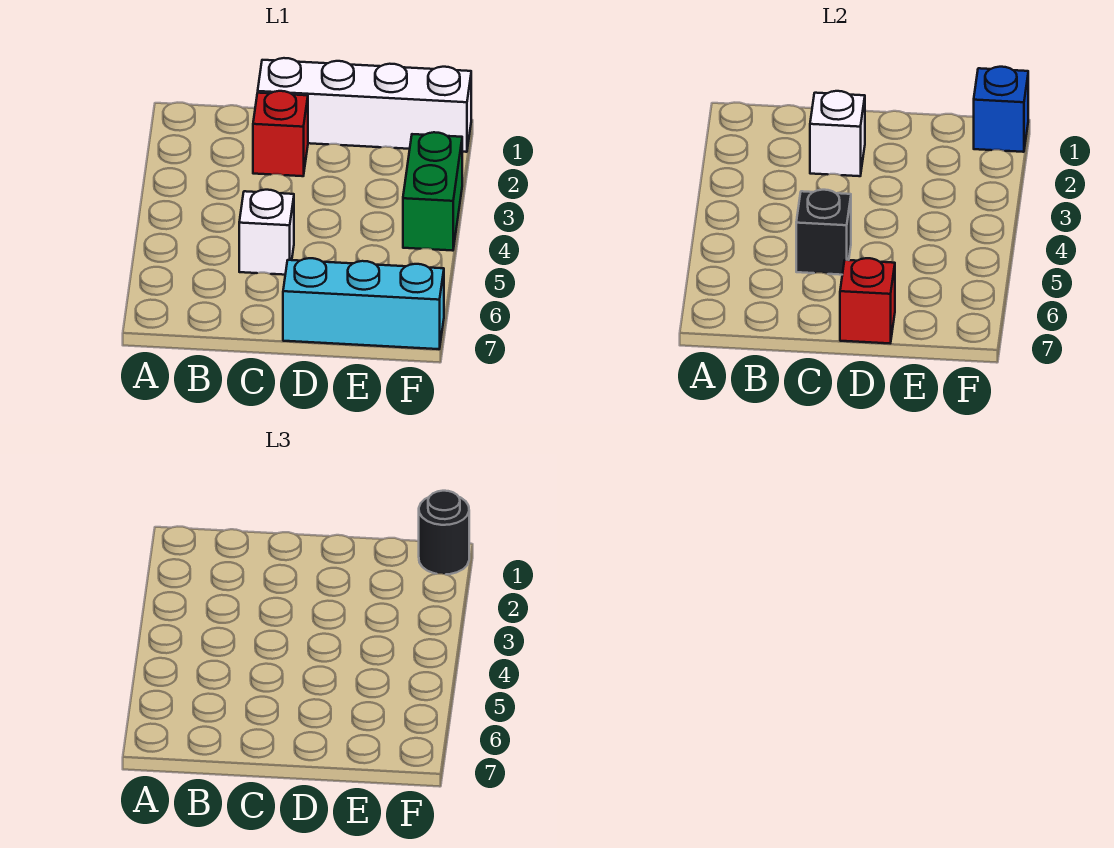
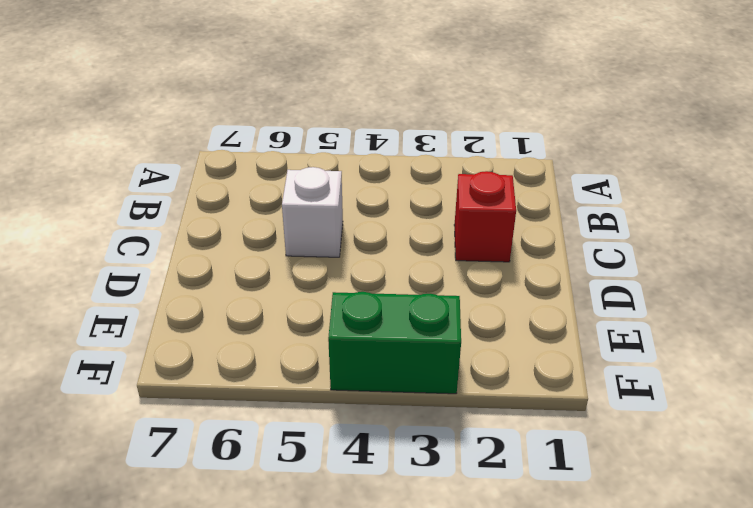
none -> white brick C1:F1 level 1
none -> cyan brick D7:F7 level 1

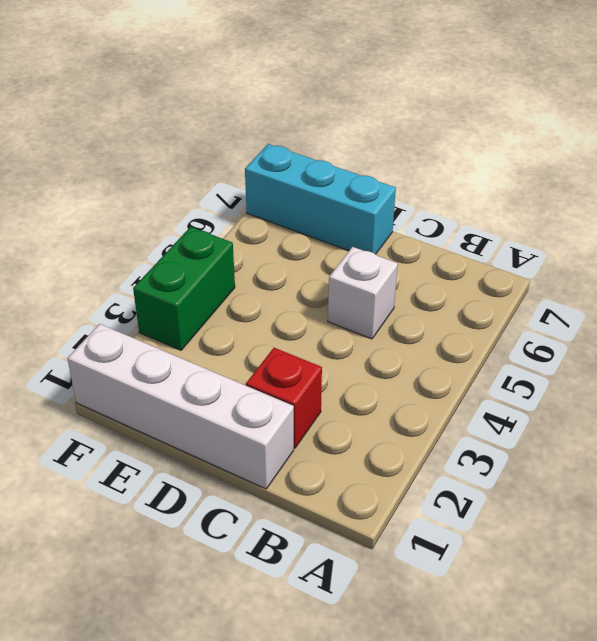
none -> white brick C2 level 2
none -> black brick C5 level 2

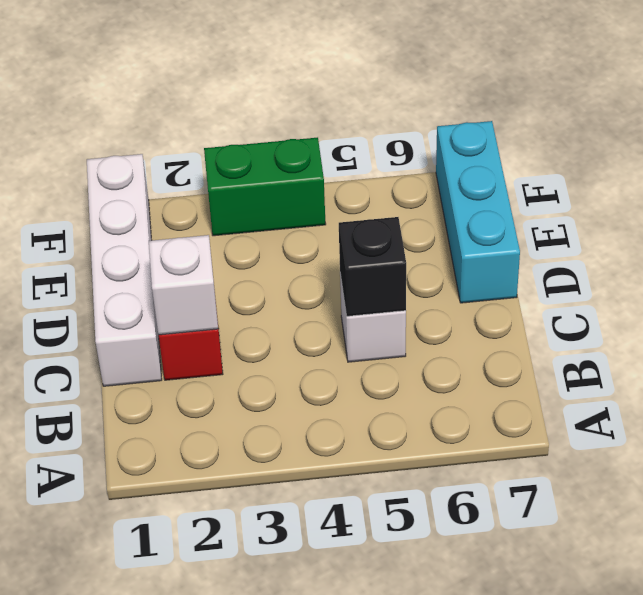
none -> red brick D7 level 2
none -> blue brick F1 level 2

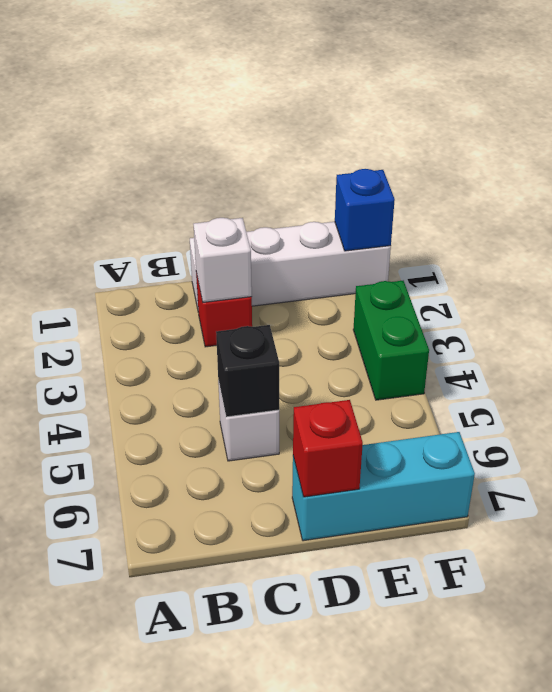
none -> black round brick F1 level 3

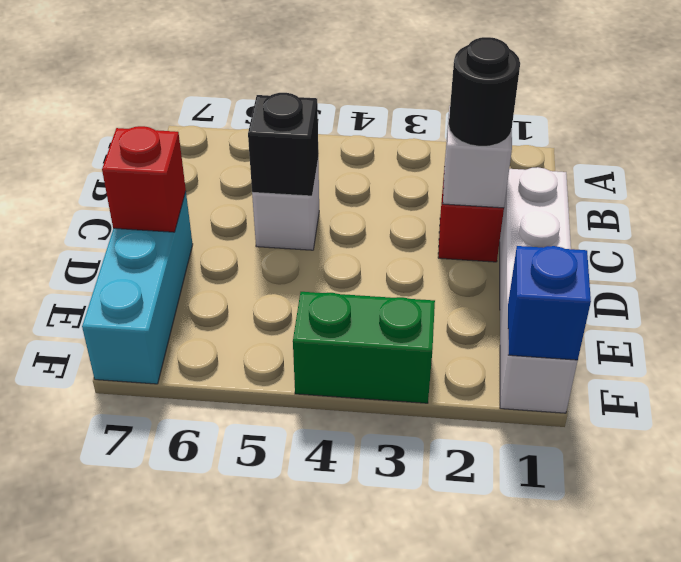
black round brick C2 level 3 -> black round brick F1 level 3

